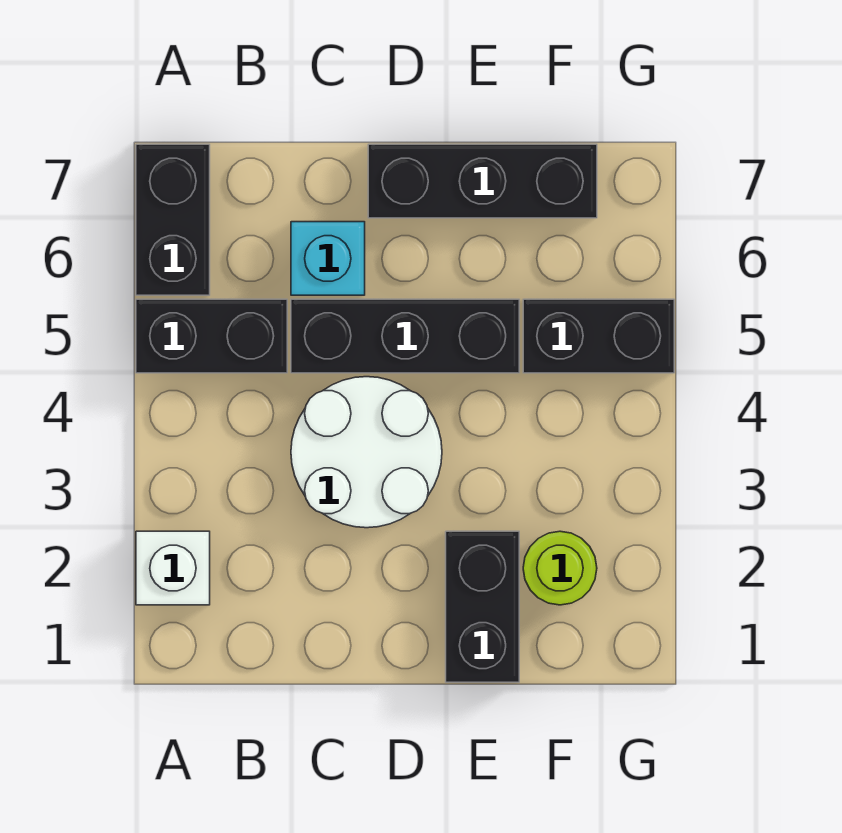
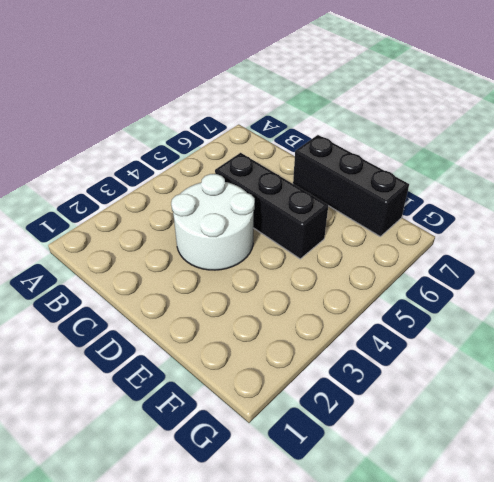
none -> white brick A2 level 1
none -> black brick A5:B5 level 1

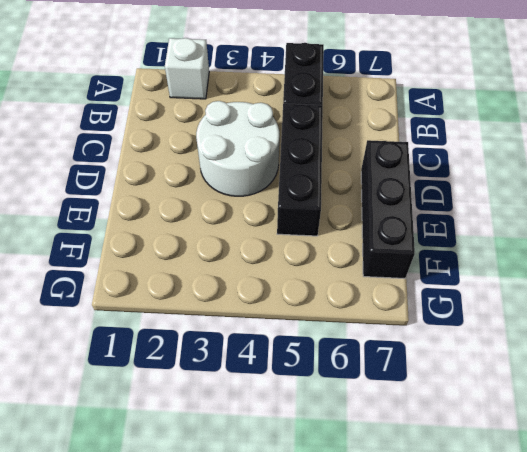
none -> black brick A6:A7 level 1
none -> cyan brick C6 level 1

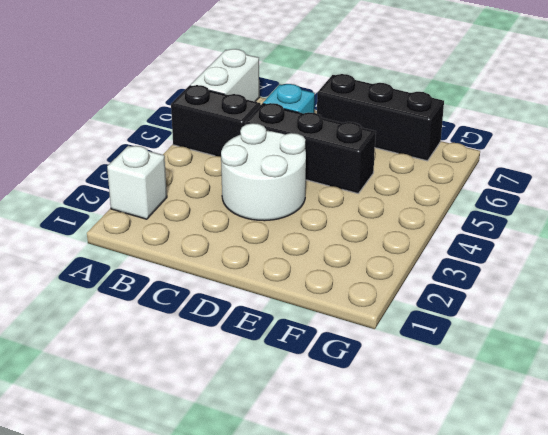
white brick A6:A7 level 1 -> black brick A6:A7 level 1
none -> black brick E1:E2 level 1
none -> lime round brick F2 level 1

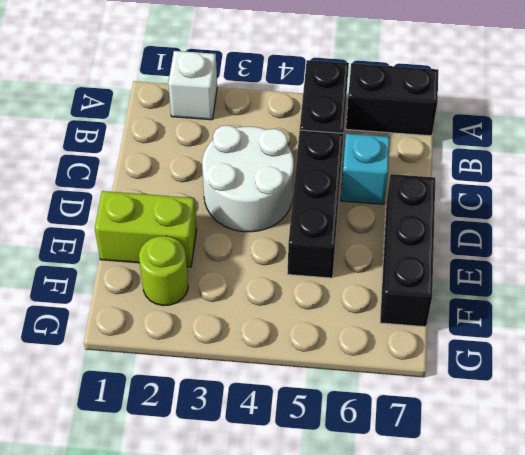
lime brick E1:E2 level 1 -> black brick E1:E2 level 1
none -> black brick F5:G5 level 1

